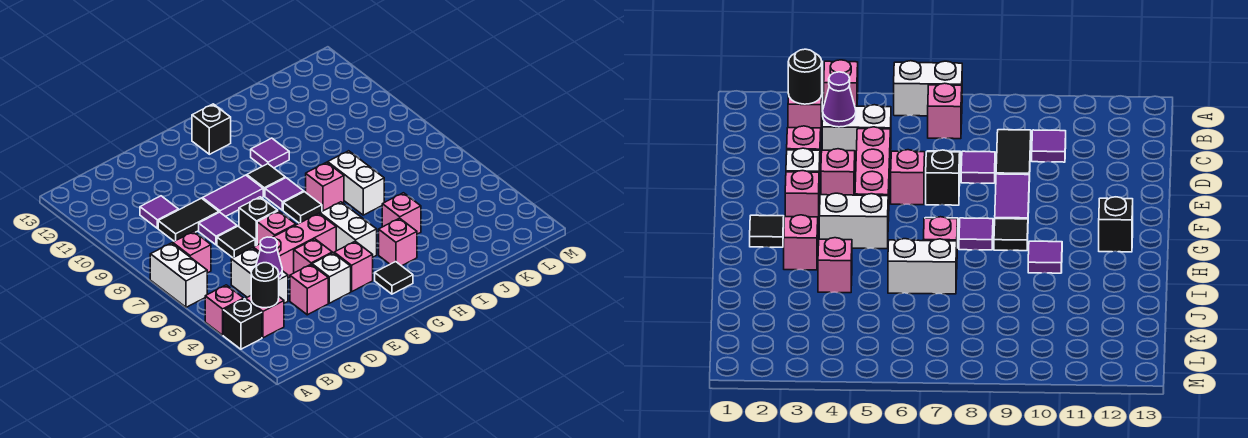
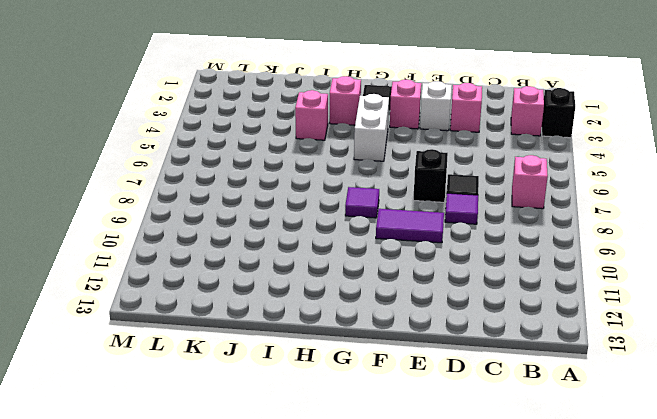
none -> pink brick A4 level 1
none -> white brick A6:A7 level 1
none -> white brick C4:C5 level 1
none -> black tile C9:D9 level 1

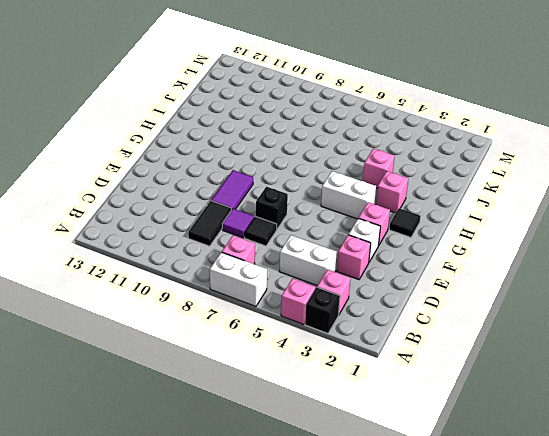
none -> purple tile C10 level 1
none -> pink brick D5:F5 level 1
none -> pink brick E4 level 1
none -> pink brick E6 level 1

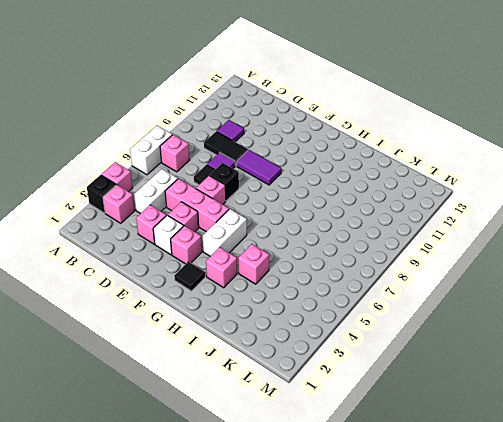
none -> black tile G7 level 1
none -> purple tile G8 level 1
none -> black tile G9 level 1
none -> black brick G12 level 1

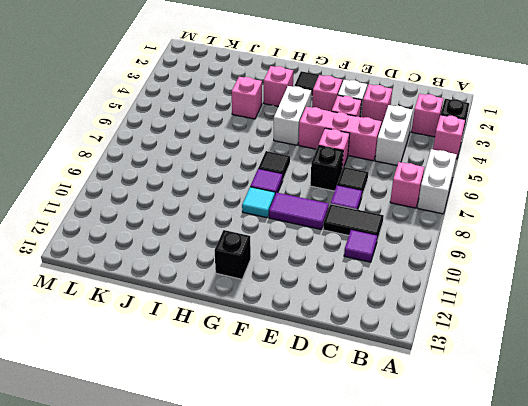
cyan tile G9 level 1 -> black tile G9 level 1
none -> pink brick H7 level 1
none -> purple tile H10 level 1
none -> white brick I6:I7 level 1
none -> black round brick B3 level 2

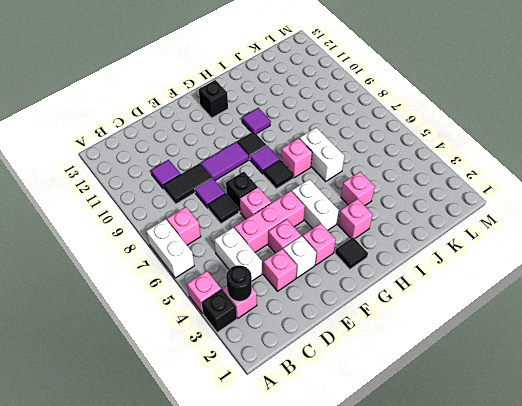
none -> purple cone C4 level 2

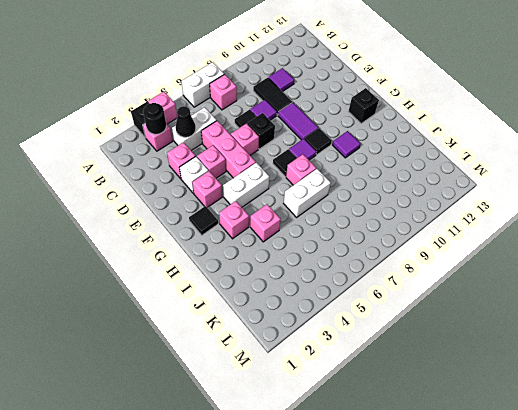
black cone C4 level 2 -> purple cone C4 level 2

